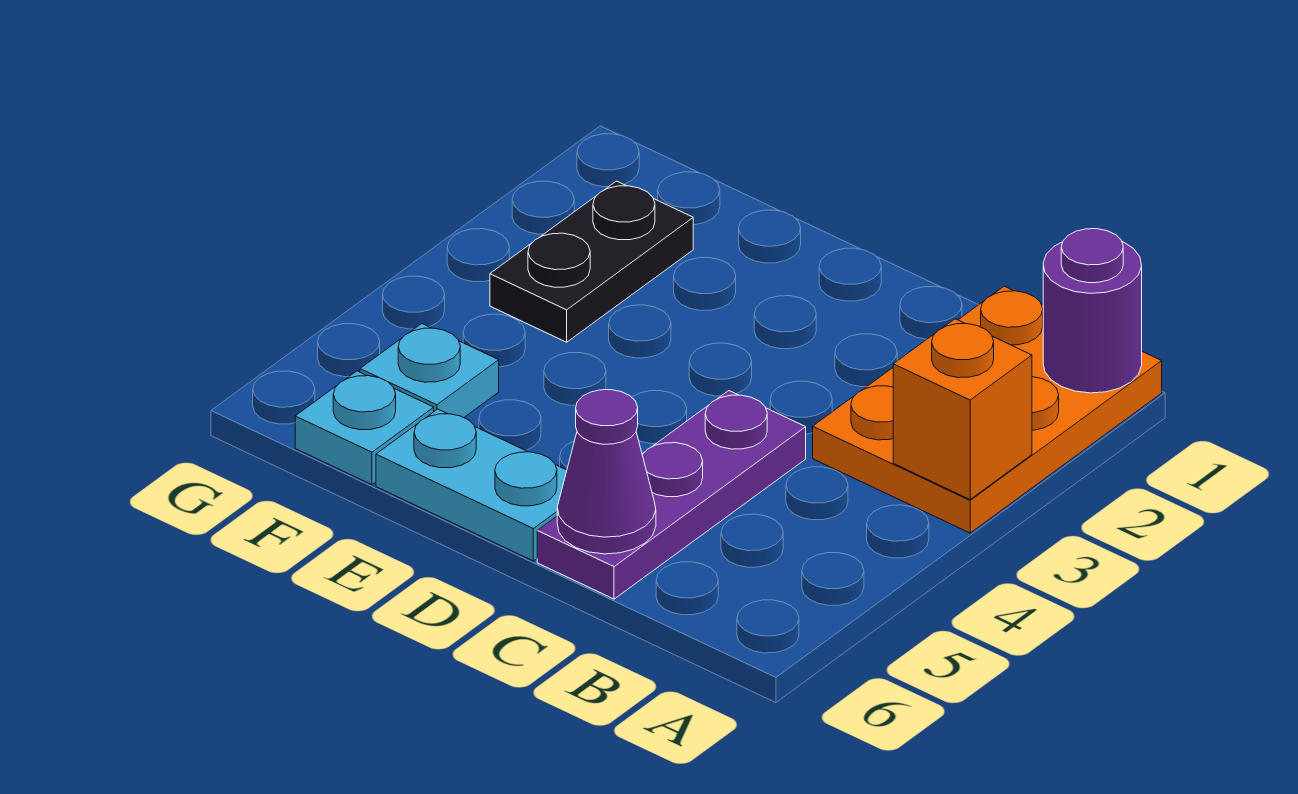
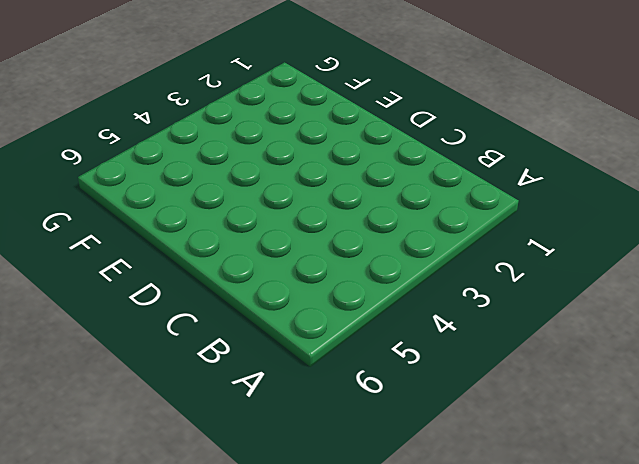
none -> orange plate A1:B3 level 1
none -> purple plate C4:C6 level 1

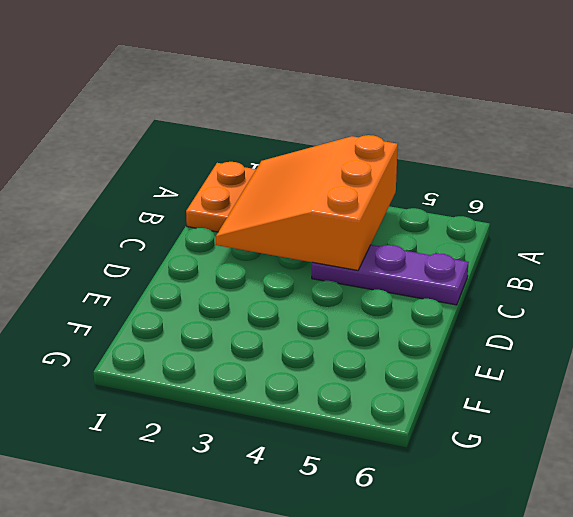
orange slope A2:C4 level 2 top 4 -> orange brick A3 level 2
none -> cyan plate D6:E6 level 1
none -> black plate F2:F3 level 1

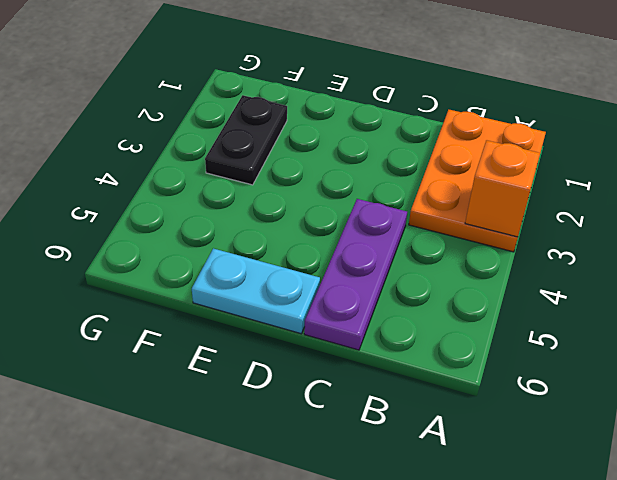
none -> cyan plate F5 level 1
none -> cyan plate F6 level 1

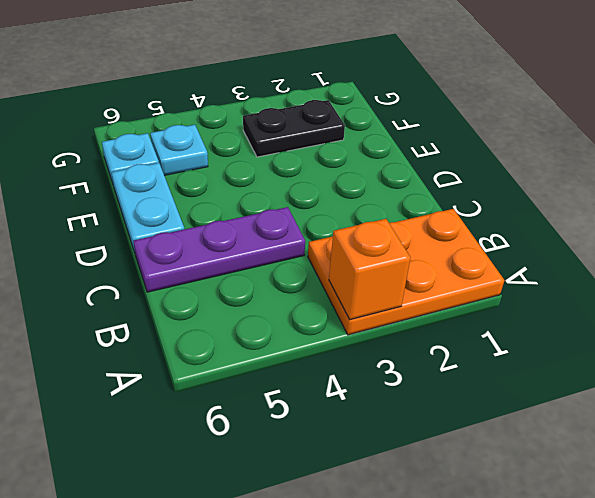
none -> purple round brick A1 level 2
none -> purple cone C6 level 2

